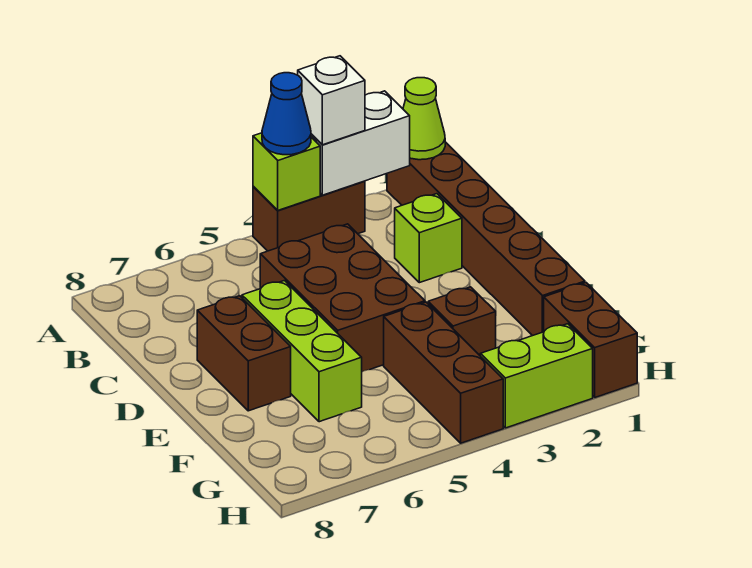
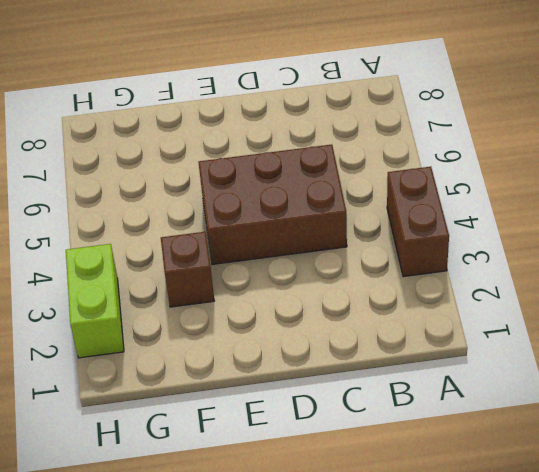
none -> brown brick A1:F1 level 1
none -> lime brick C2 level 1
none -> lime brick D6:F6 level 1

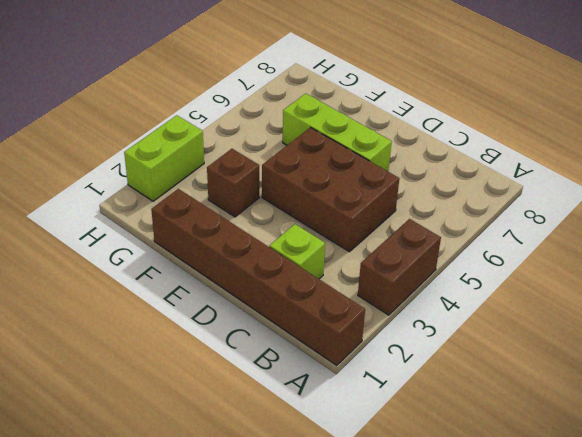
none -> brown brick D7:E7 level 1
none -> brown brick F4:H4 level 1
none -> brown brick G1:H1 level 1

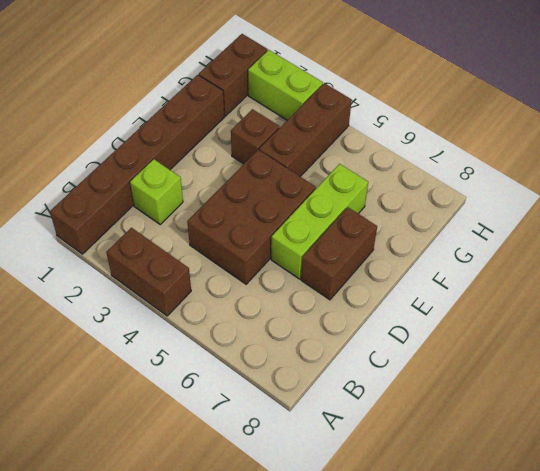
none -> lime cone A1 level 2
none -> white brick A2:A3 level 2
none -> lime brick A4 level 2

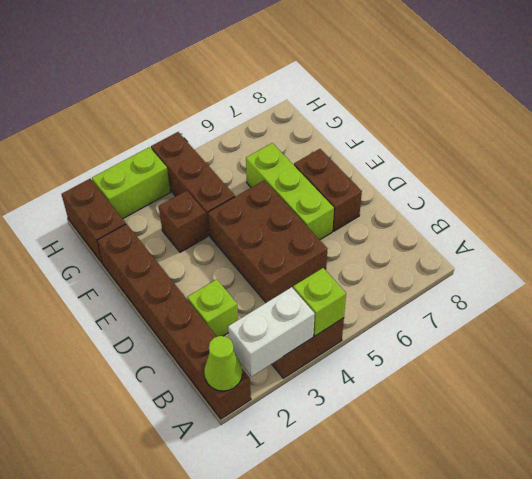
none -> white brick A3 level 3
none -> blue cone A4 level 3

